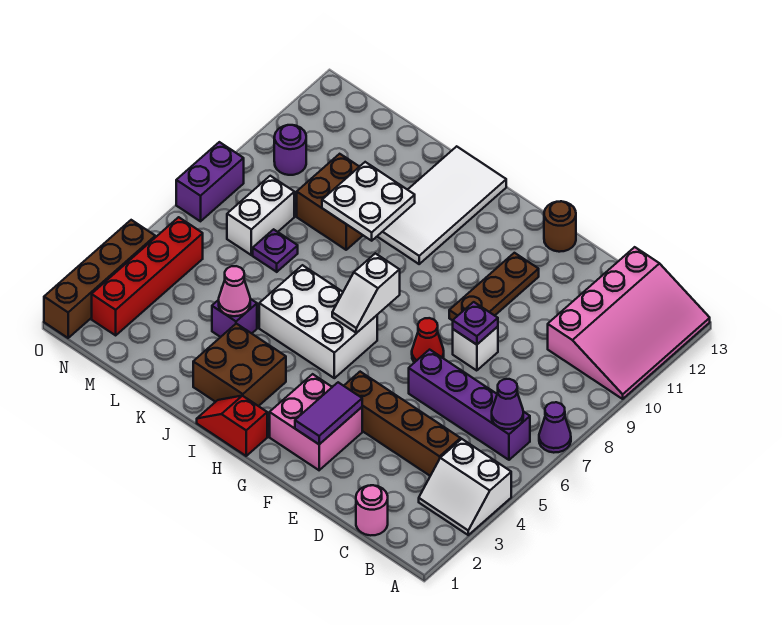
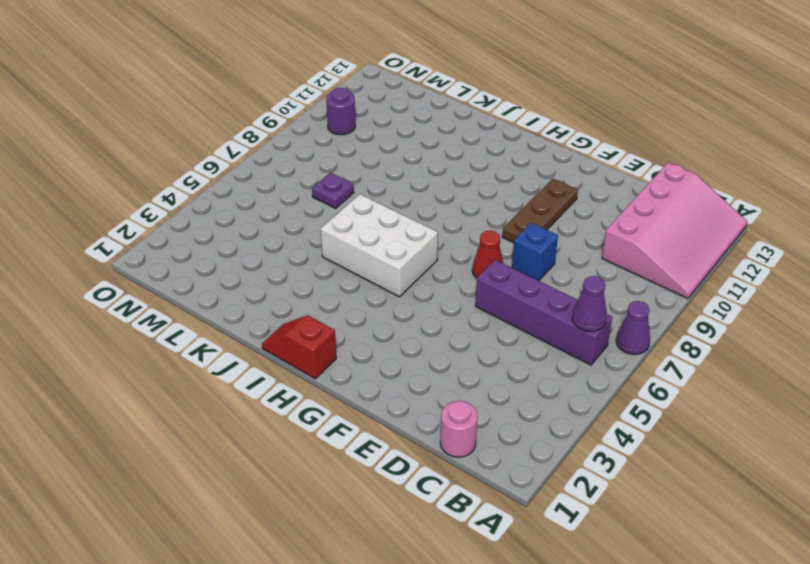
blue brick E8 level 1 -> white brick E8 level 1
none -> white slope A3:B4 level 1 top 4
none -> brown brick C4:F4 level 1
none -> pink brick F2:G3 level 1

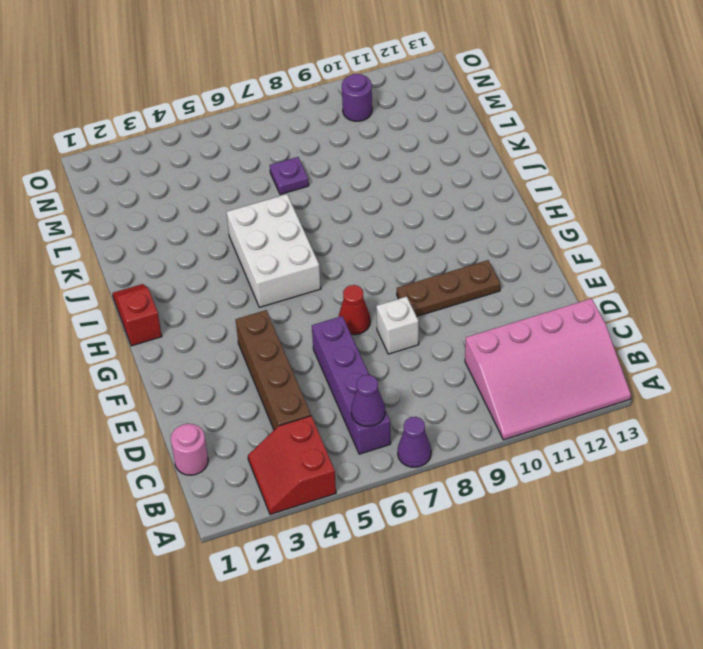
red slope A3:B4 level 1 top 4 -> white slope A3:B4 level 1 top 4
none -> pink brick F2:G3 level 1
none -> brown round brick F13 level 1
none -> brown brick I2:J3 level 1

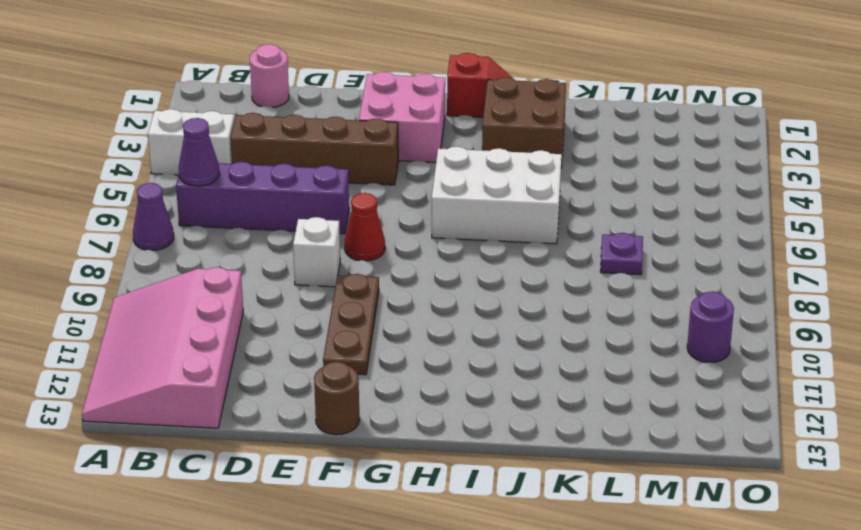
none -> white tile I10:J13 level 1
none -> purple brick K4 level 1
none -> brown brick K9:L10 level 1

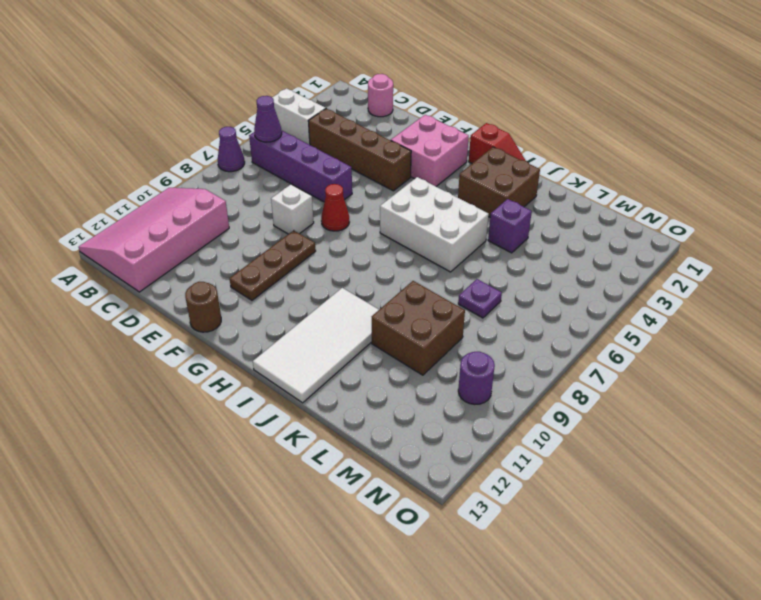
none -> white brick M7:M8 level 1
none -> red brick N2:N5 level 1
none -> brown brick O1:O4 level 1

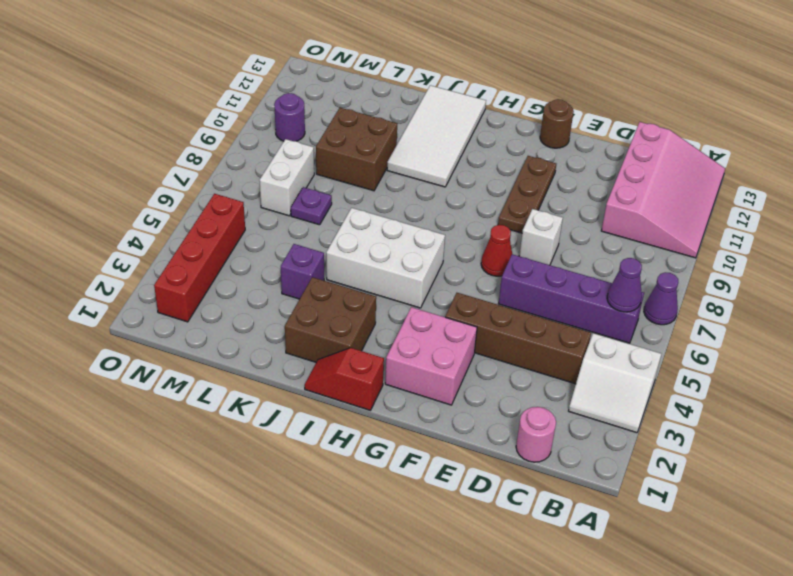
none -> brown brick O1:O4 level 1
none -> purple brick O7:O8 level 1
none -> purple plate E8 level 2

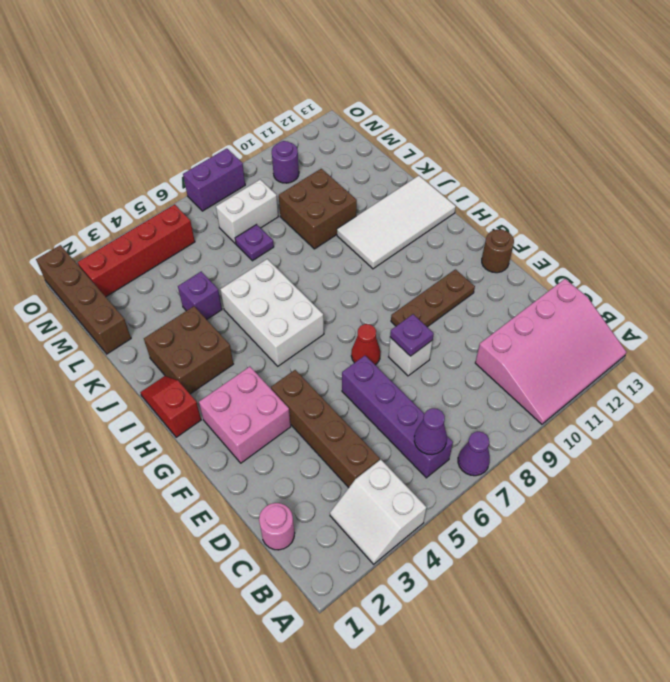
brown brick L1:O1 level 1 -> brown brick O1:O4 level 1
none -> purple tile F2:F3 level 2
none -> white slope H6:H7 level 2 top 7
none -> white plate J9:K10 level 2

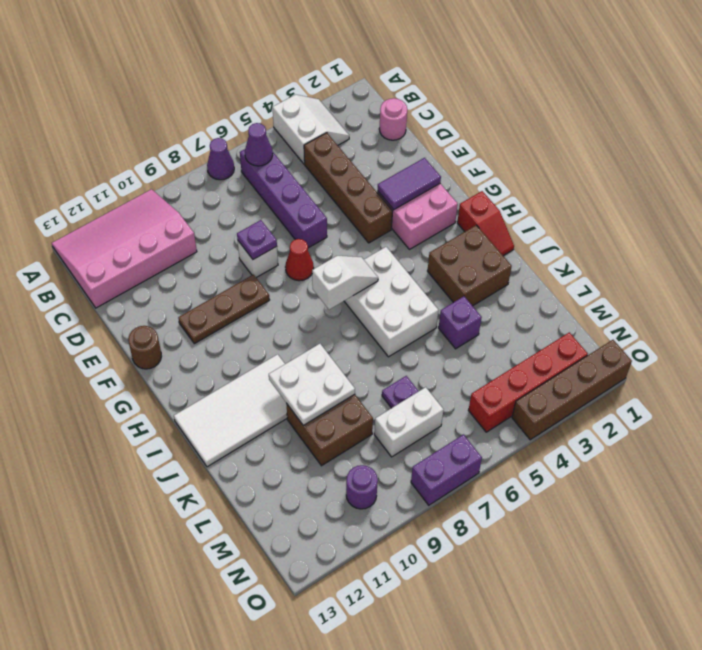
none -> pink cone K4 level 2

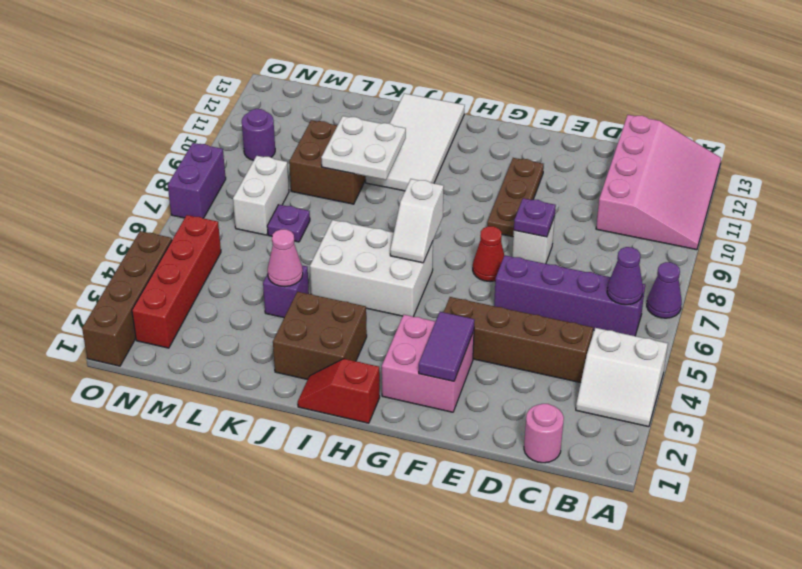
none -> brown round brick F13 level 1

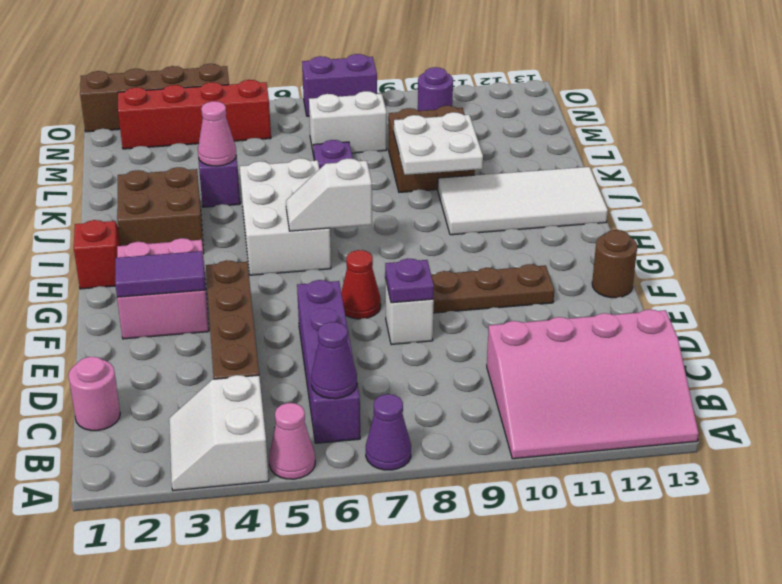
pink cone A5 level 1 -> none

